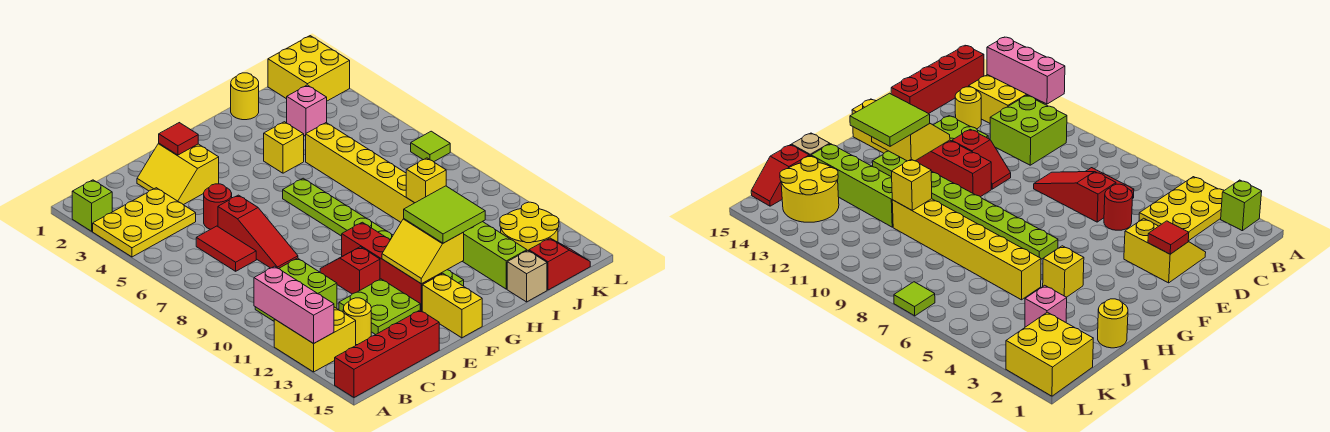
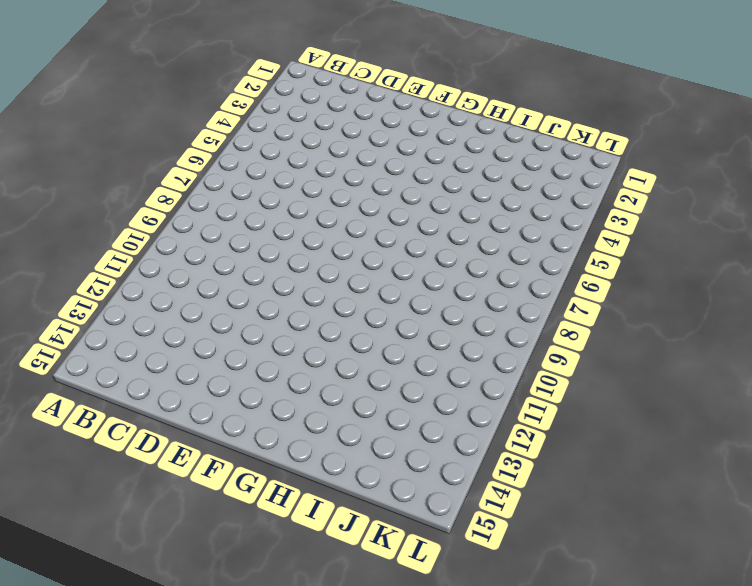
none -> lime brick A2 level 1
none -> yellow plate A3:C4 level 1
none -> yellow brick A12:B13 level 1
none -> red brick A15:D15 level 1

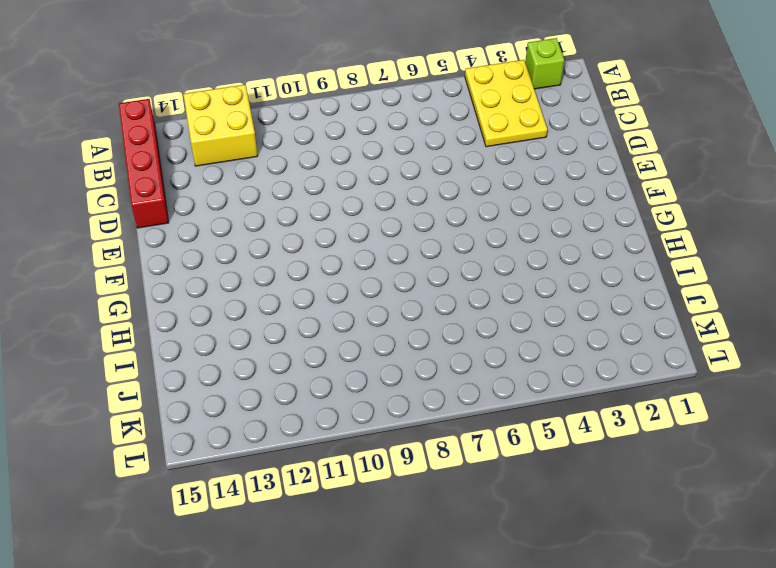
none -> lime brick B10:C11 level 1
none -> red tile C6:C7 level 1
none -> yellow round brick C13 level 1
none -> yellow slope D2:E3 level 1 top E

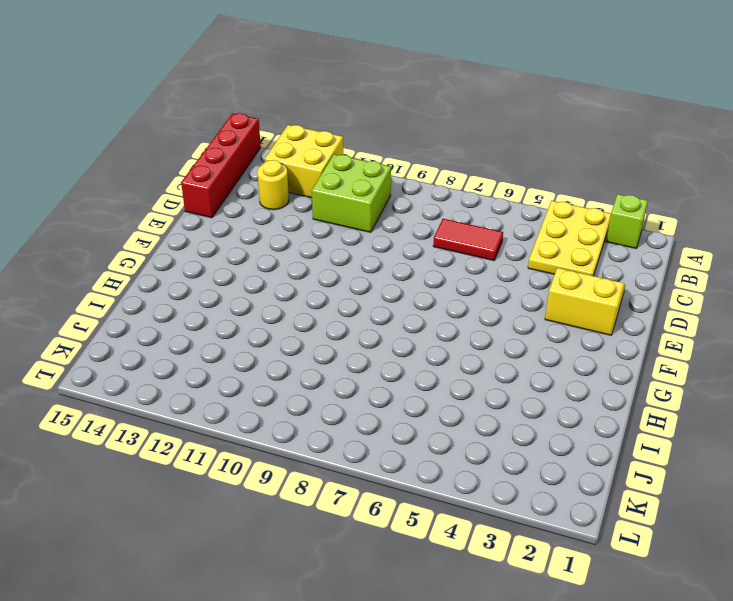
none -> red round brick D5 level 1
none -> red slope D6:D8 level 1 top 6
none -> lime plate D12:E13 level 1
none -> red slope E10:E11 level 1 top 11

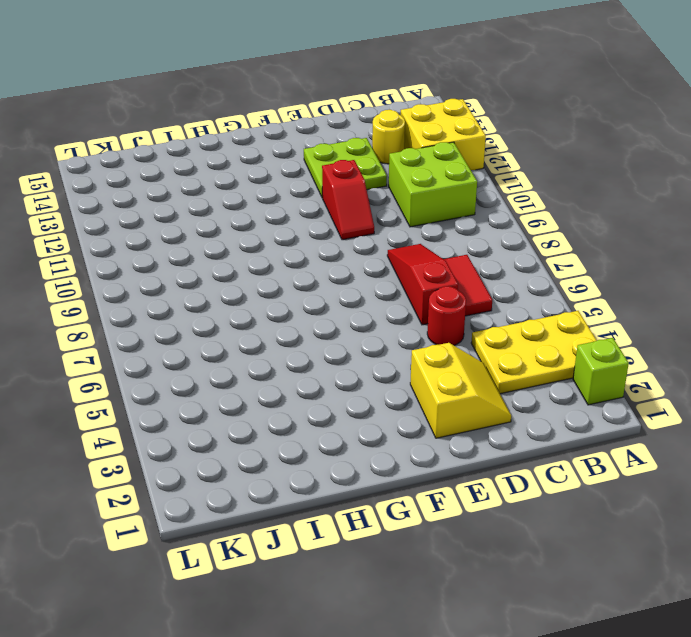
none -> red brick A15:D15 level 1
none -> red brick F10:F13 level 1
none -> yellow brick F14:F15 level 1
none -> lime plate G6:G13 level 1

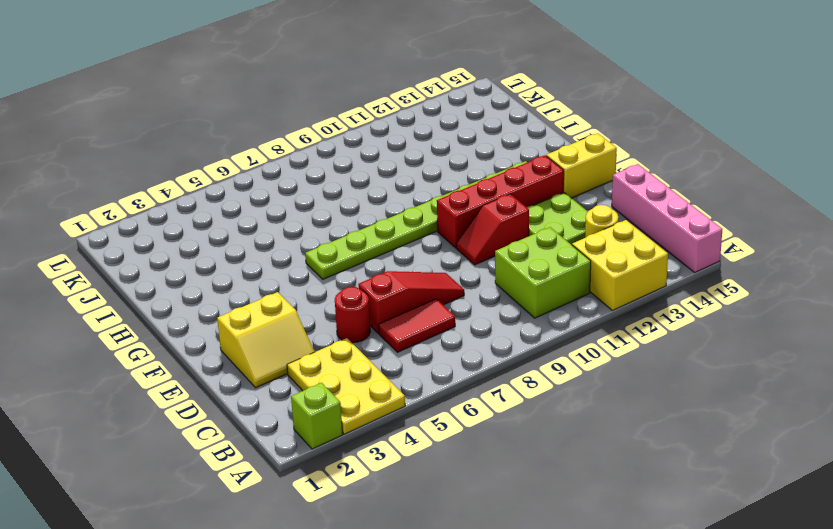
pink brick A15:D15 level 1 -> red brick A15:D15 level 1
none -> yellow brick H4 level 1
none -> yellow round brick I1 level 1
none -> yellow brick I5:I10 level 1
none -> lime brick I11:I14 level 1

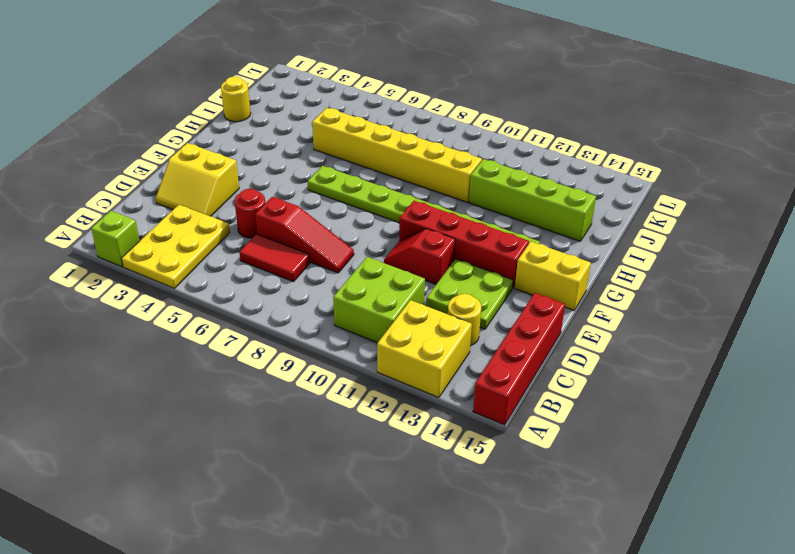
none -> yellow brick H4 level 1
none -> tan brick I15 level 1
none -> pink brick J3 level 1
none -> yellow round brick J13:K14 level 1

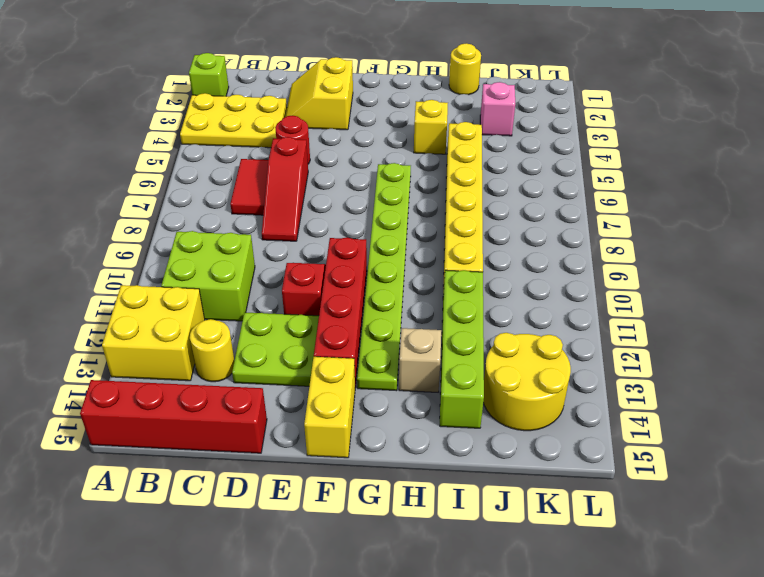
tan brick H13 level 1 -> tan brick I15 level 1
none -> red slope J15:K15 level 1 top J
none -> yellow brick K1:L2 level 1
none -> lime tile L7 level 1
none -> pink brick A11:A13 level 2

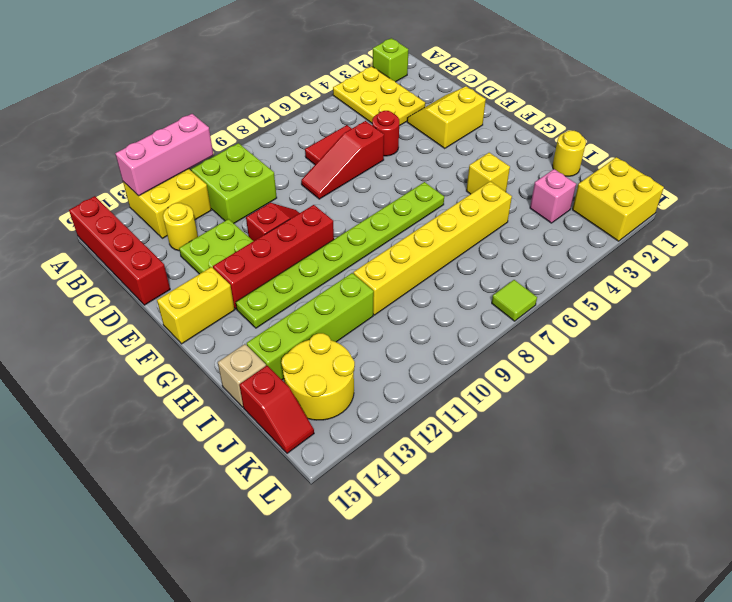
none -> red tile E2 level 2
none -> yellow slope F12:G13 level 2 top G
none -> yellow brick I10 level 2
none -> lime tile G12:H13 level 3

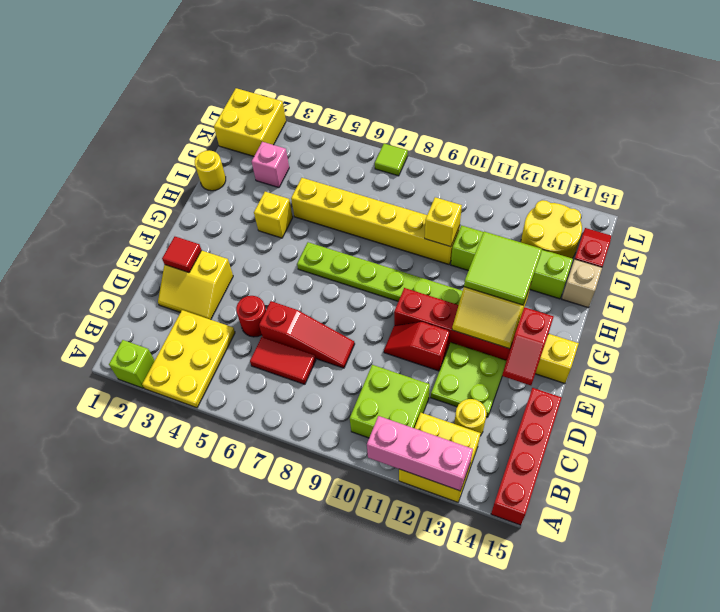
red slope E14:F14 level 2 top F -> none

